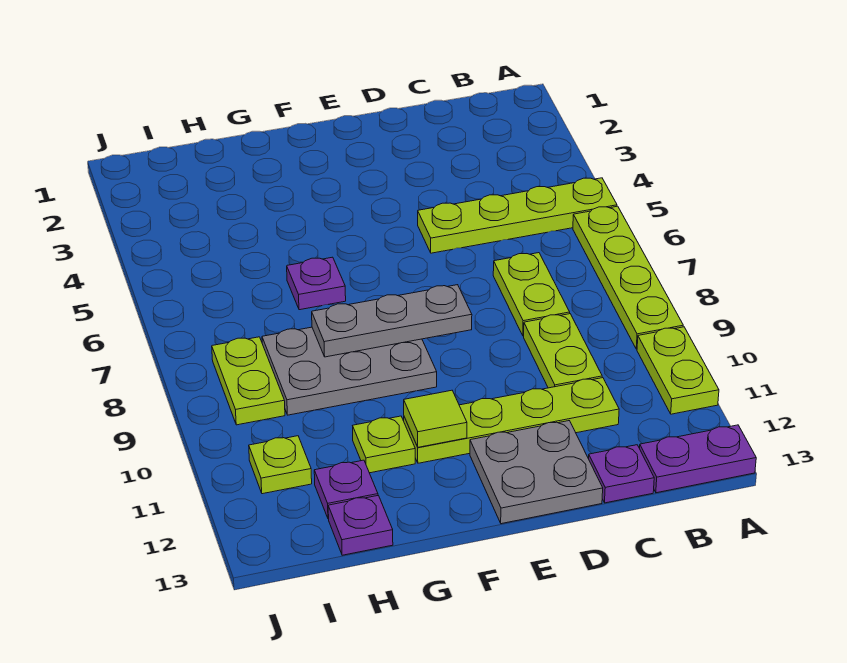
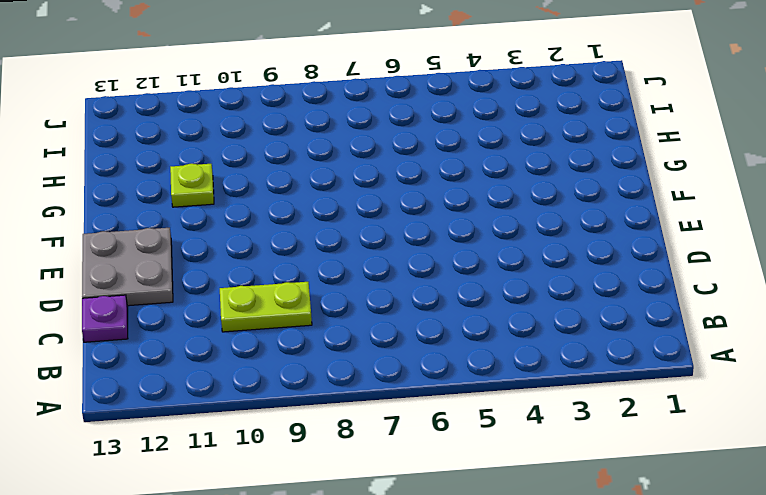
none -> lime plate A5:D5 level 1
none -> lime plate A6:A9 level 1
none -> lime plate A10:A11 level 1

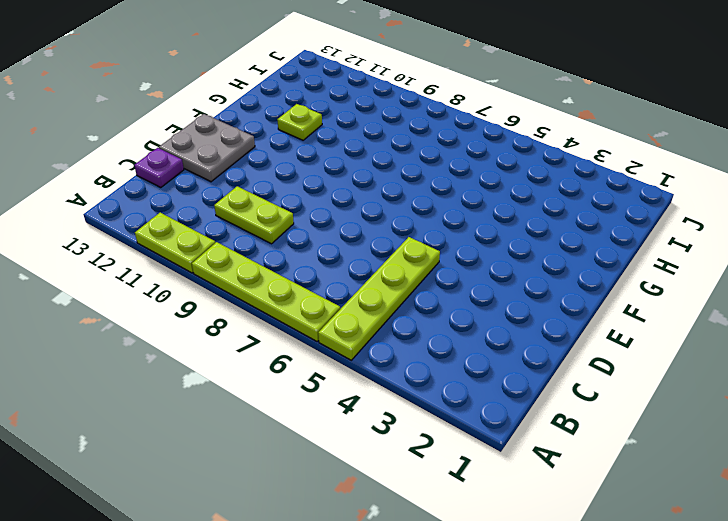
none -> purple plate A13:B13 level 1
none -> lime plate C7:C8 level 1
none -> lime plate C11:F11 level 1

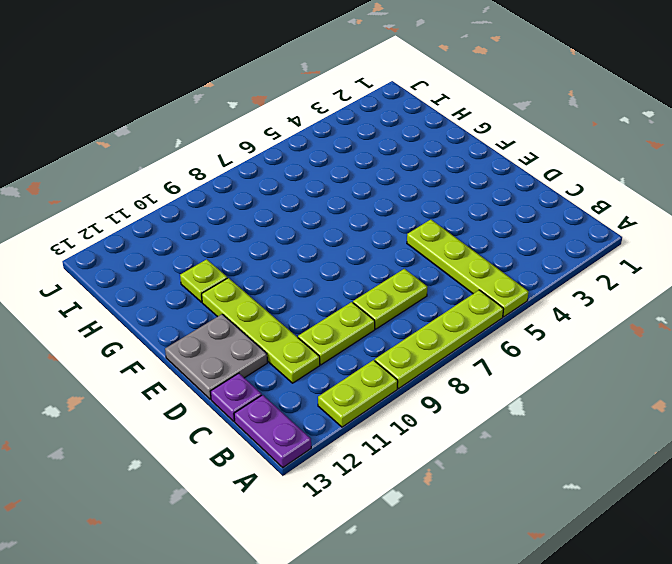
none -> grey plate F8:H9 level 1
none -> purple plate G6 level 1
none -> purple plate H12 level 1

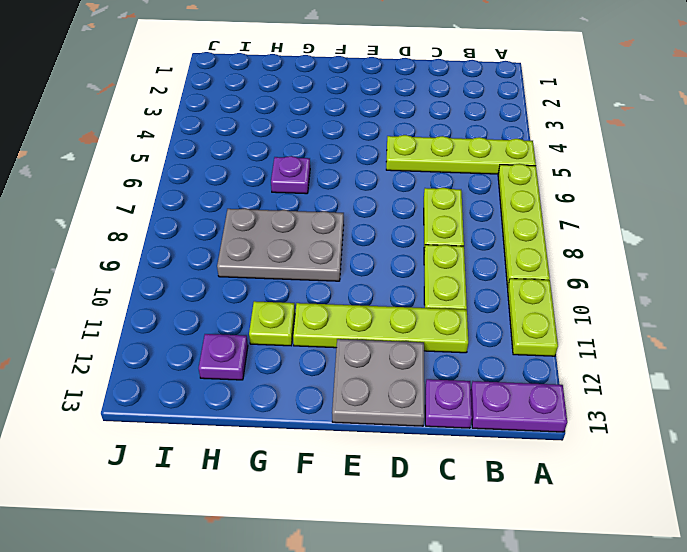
none -> purple plate H13 level 1
none -> lime plate I8:I9 level 1
none -> lime plate I11 level 1

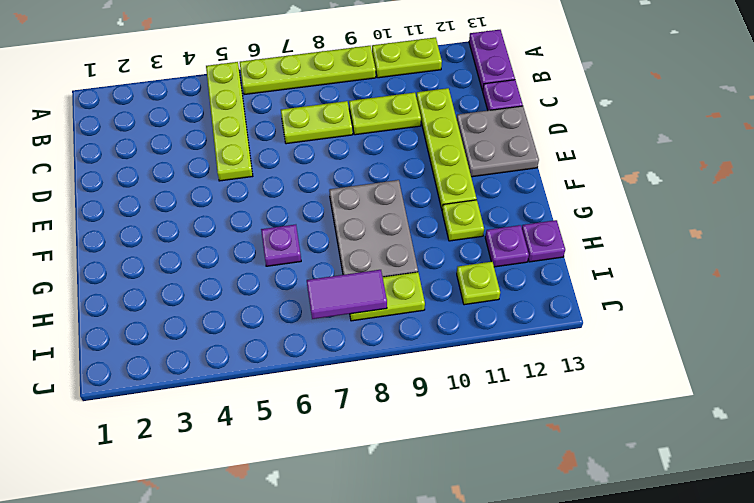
purple tile I7:I8 level 2 -> none
none -> grey plate E8:G8 level 2
none -> lime tile F11 level 2

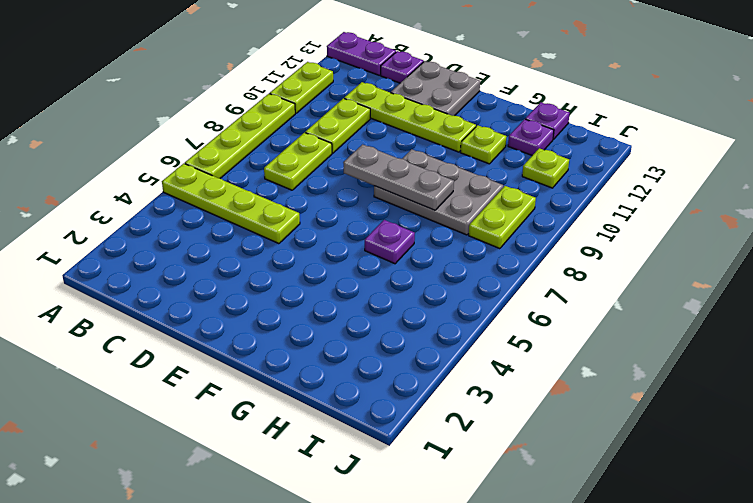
none -> lime tile F11 level 2

